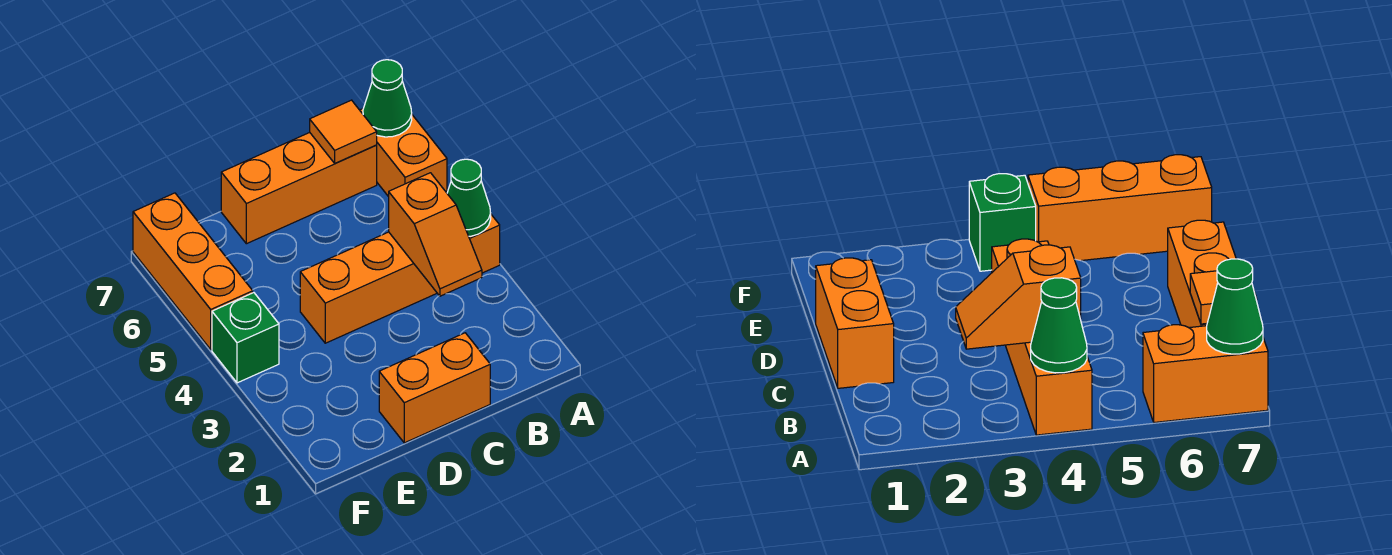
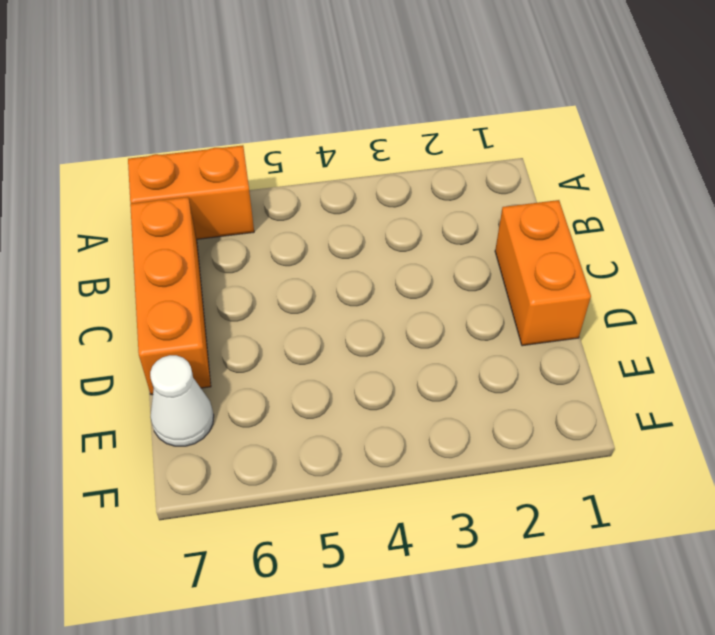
white cone E7 level 1 -> none
none -> orange brick A4:D4 level 1
none -> green brick F4 level 1

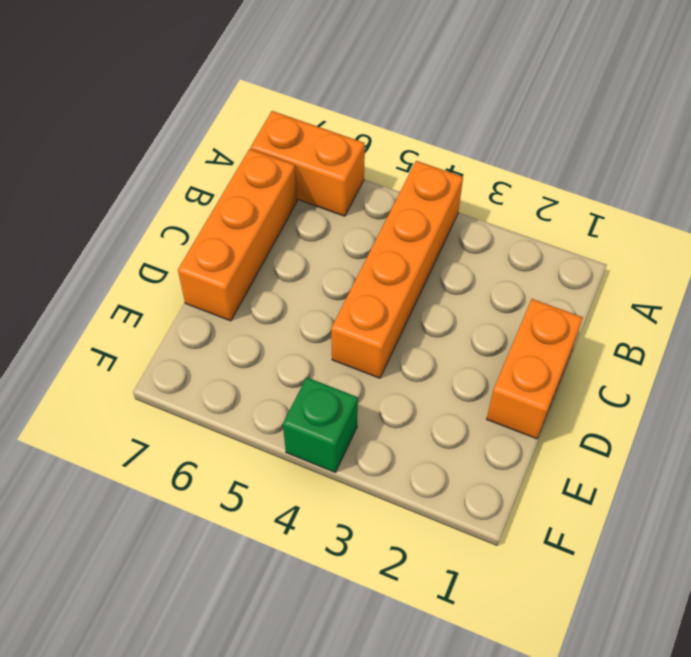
none -> orange brick F5:F7 level 1
none -> green cone A4 level 2

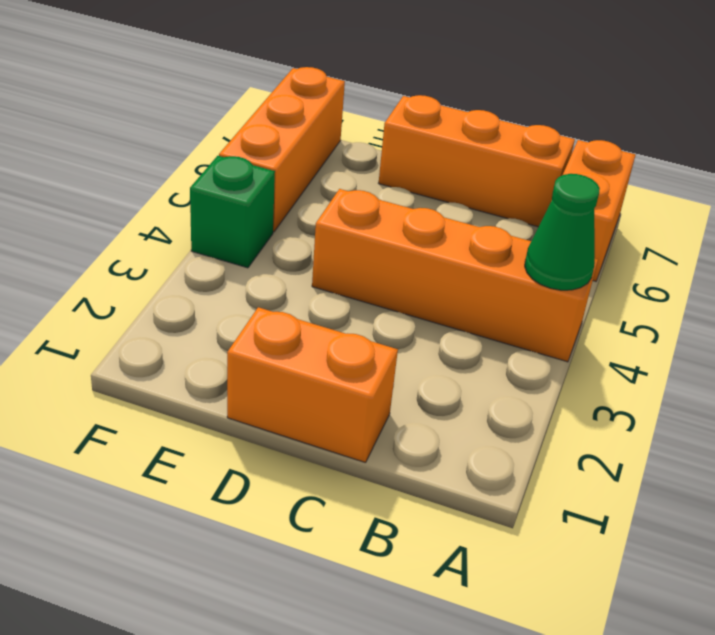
none -> green cone A7 level 2
none -> orange slope B3:B4 level 2 top 4

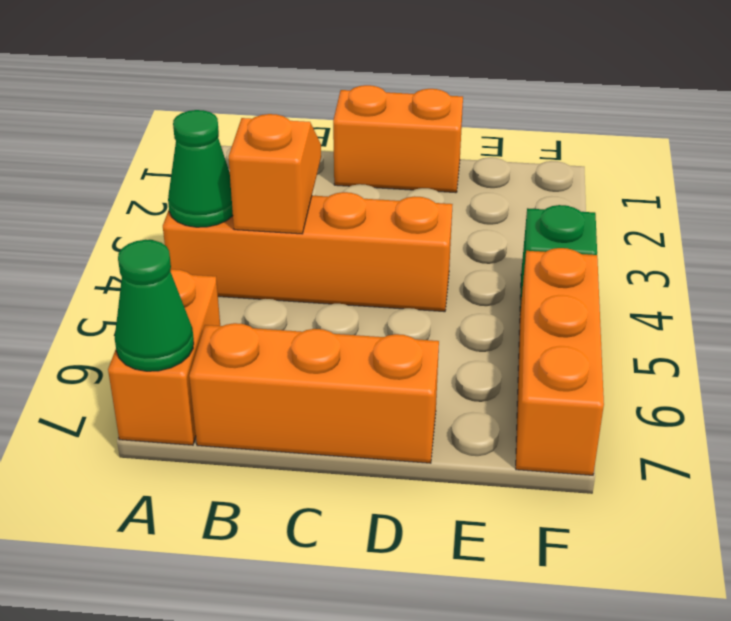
none -> orange tile B7 level 2

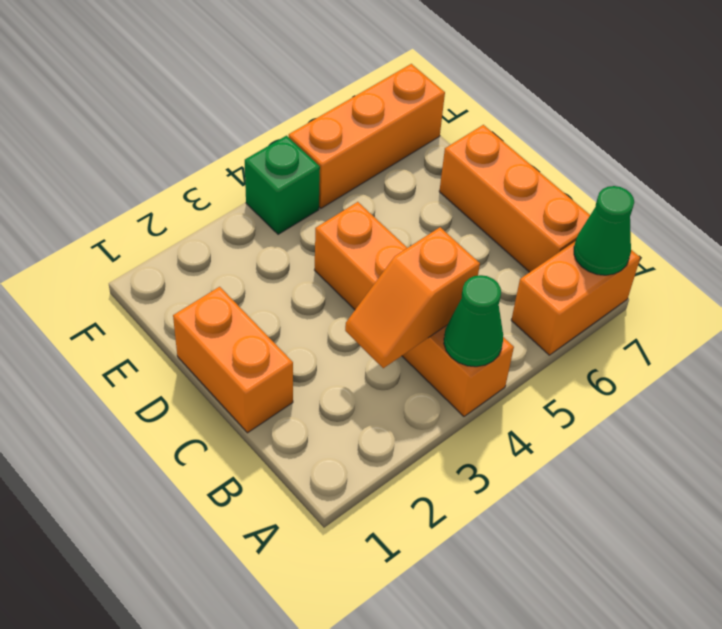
none -> orange tile B7 level 2

